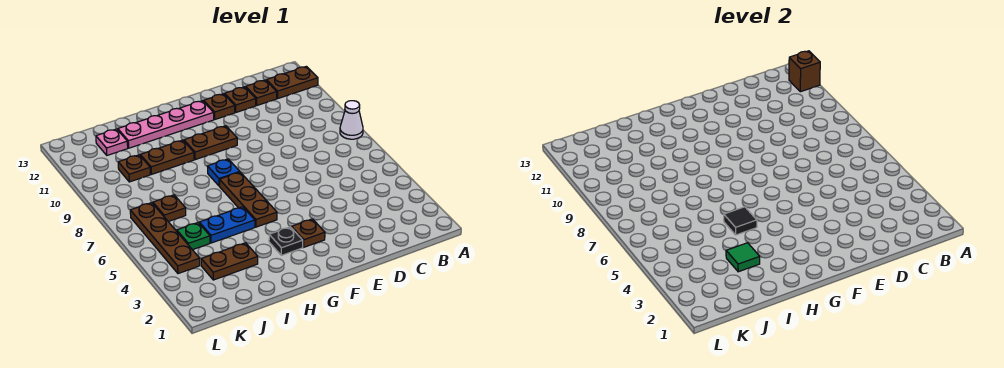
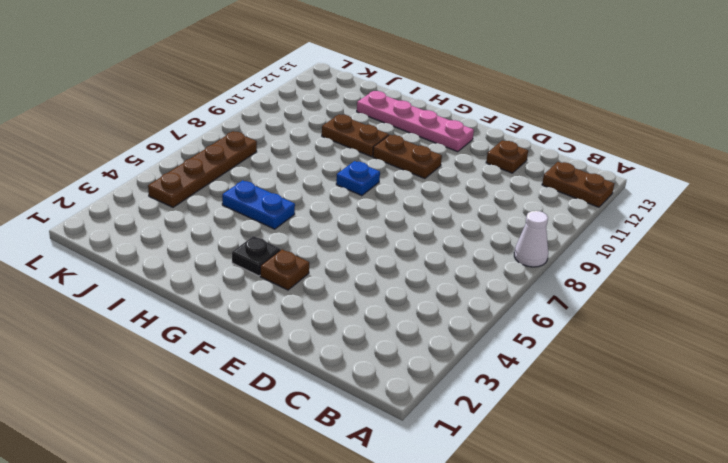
none -> brown plate C12 level 1
none -> brown plate E12 level 1
none -> brown plate G5:G7 level 1

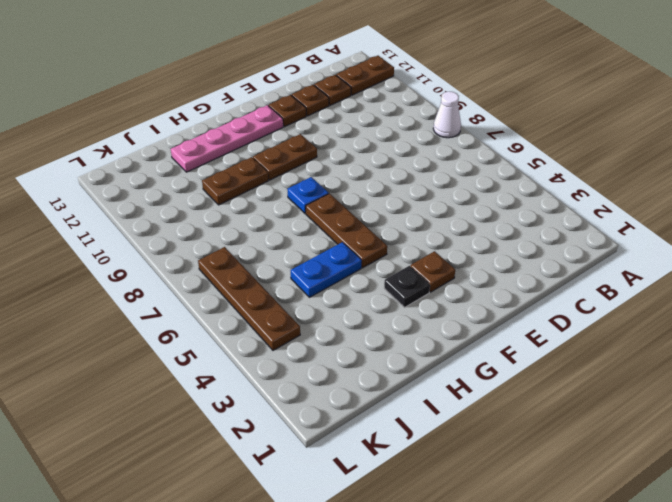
none -> brown plate I3:J3 level 1
none -> green plate J5 level 1
none -> brown plate J7 level 1

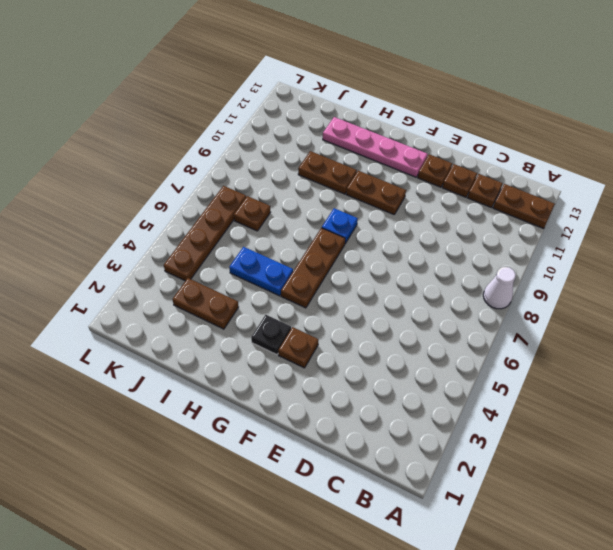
none -> green plate J5 level 1
none -> brown plate J10 level 1
none -> pink plate J12 level 1

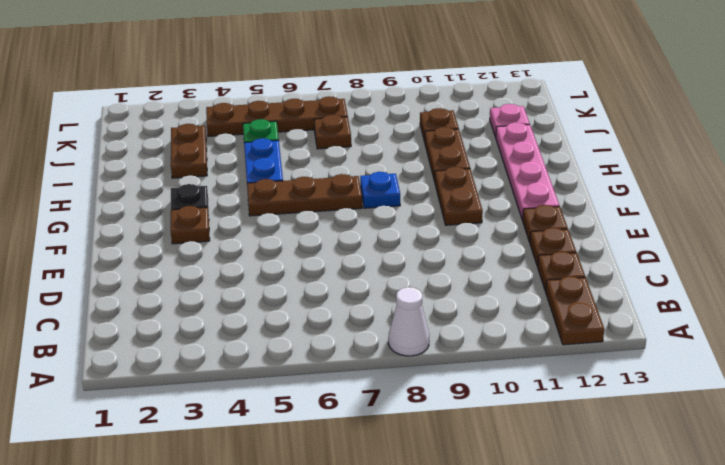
none -> brown brick A12 level 2
none -> black tile H5 level 2
none -> green tile I3 level 2

